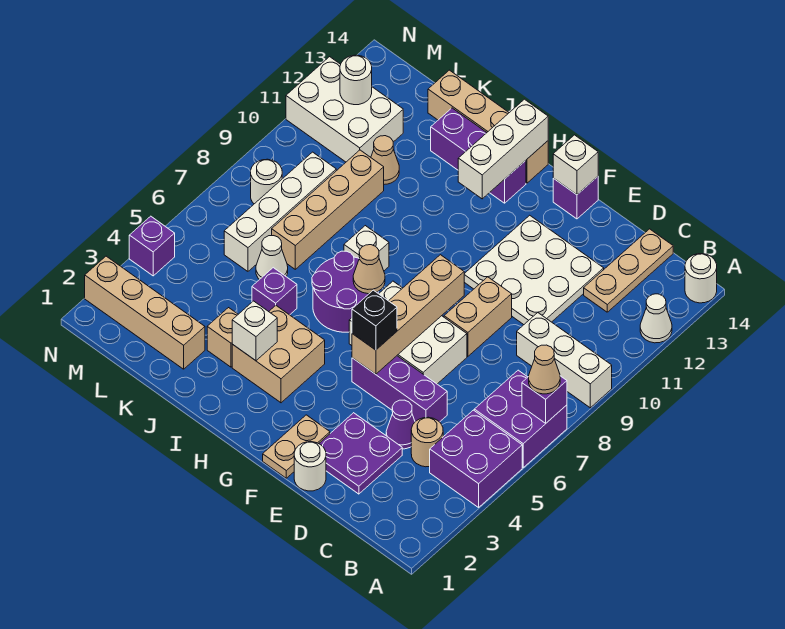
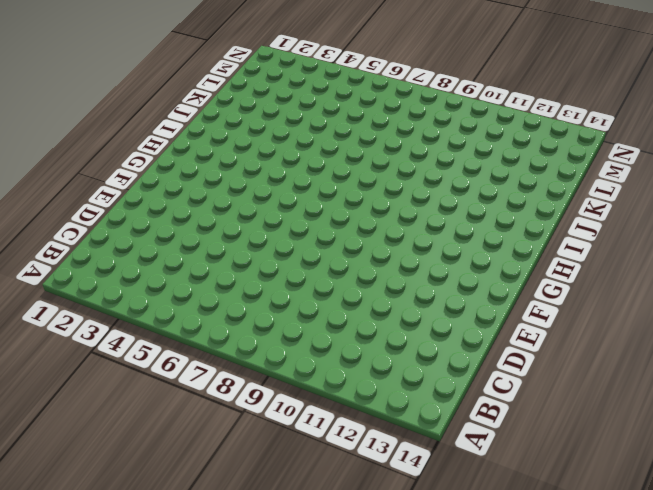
none -> purple brick A4:B5 level 1
none -> purple brick A6:B7 level 1
none -> white brick A9:C9 level 1
none -> white cone A12 level 1

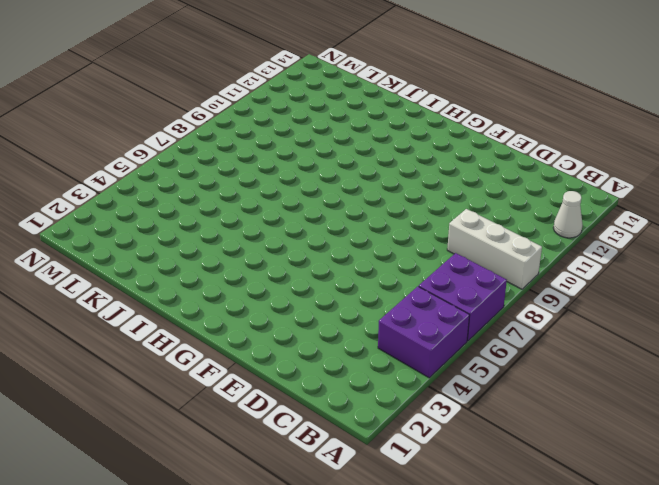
none -> white round brick A14 level 1
none -> tan round brick C4 level 1
none -> tan plate C12:C14 level 1
none -> purple plate D2:E3 level 1

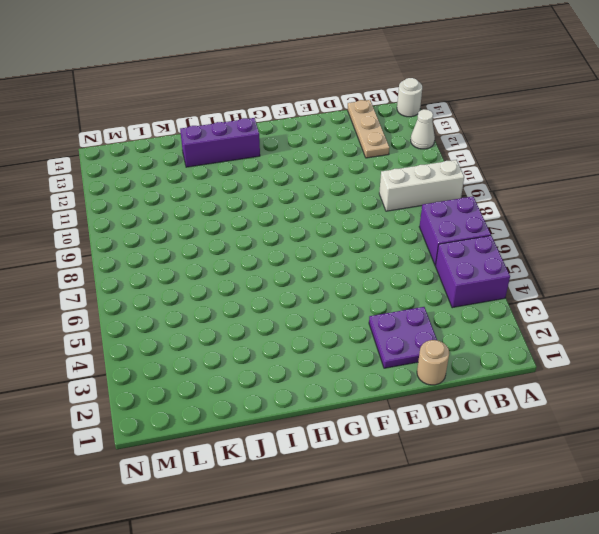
tan round brick D1 level 1 -> tan round brick C4 level 1
none -> purple cone D4 level 1
none -> purple brick D5:F5 level 1
none -> white plate D10:F12 level 1
none -> white round brick E1 level 1

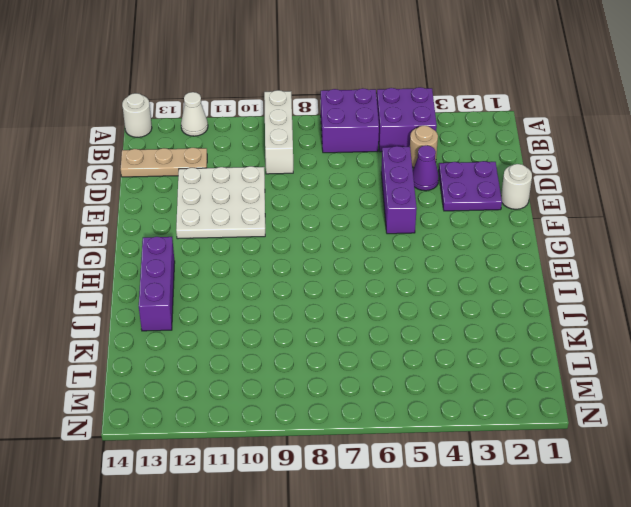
none -> white brick E6:G7 level 1
none -> tan brick E8:E9 level 1
none -> tan plate F1:F2 level 1
none -> purple brick F14 level 1

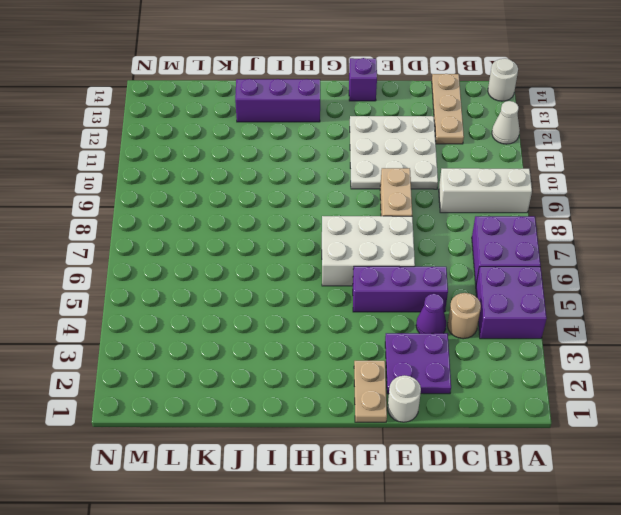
none -> tan brick H3:I4 level 1
none -> purple round brick H6:I7 level 1
none -> tan brick H14:K14 level 1
none -> white brick I8 level 1

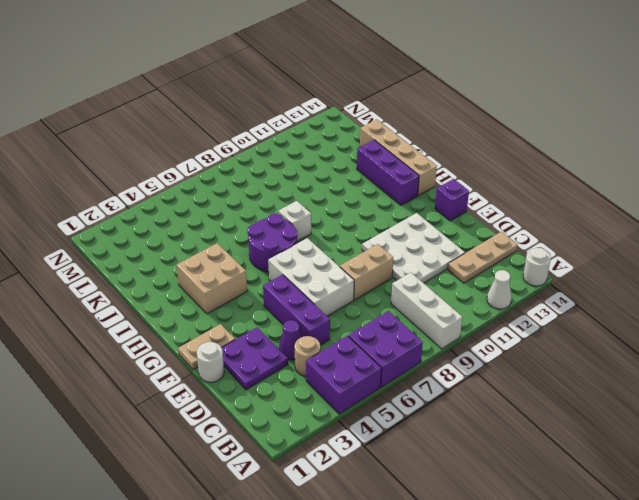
none -> tan brick J3 level 1
none -> purple brick J5 level 1
none -> tan brick K2:N2 level 1
none -> white cone K6 level 1

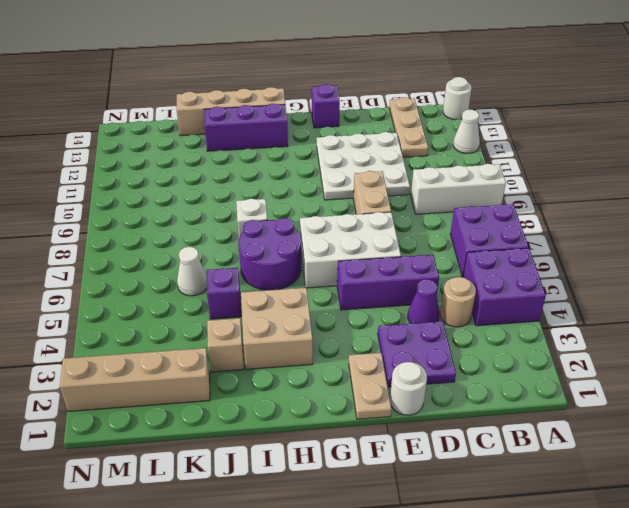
none -> tan brick K7:K10 level 1
none -> tan cone K11 level 1
none -> white brick L6:L9 level 1
none -> white brick L11:N12 level 1

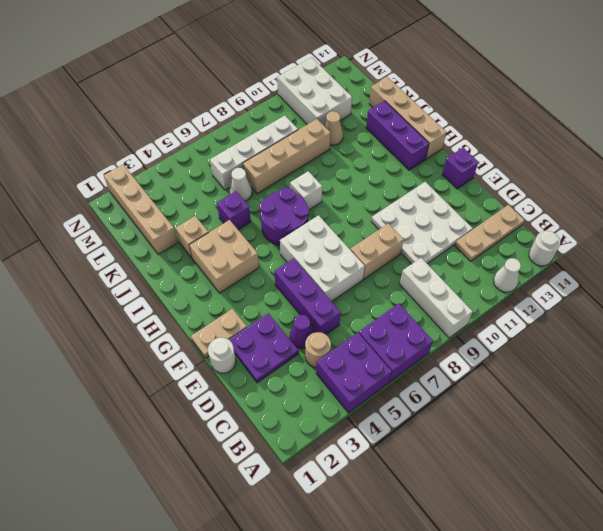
none -> white round brick M8 level 1
none -> purple brick N4 level 1
none -> purple brick A7 level 2
none -> tan brick F5:F8 level 2

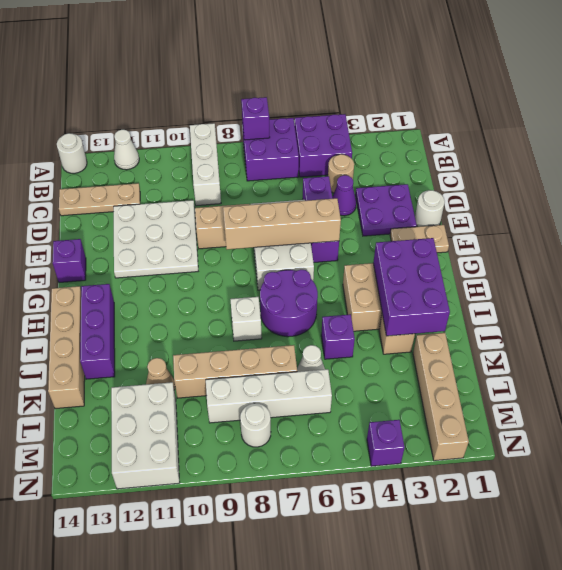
purple brick H2:J3 level 2 -> white brick I3 level 2
none -> white brick F14 level 2
none -> tan cone H7 level 2
none -> white brick H12:H14 level 2
none -> white round brick M12 level 2

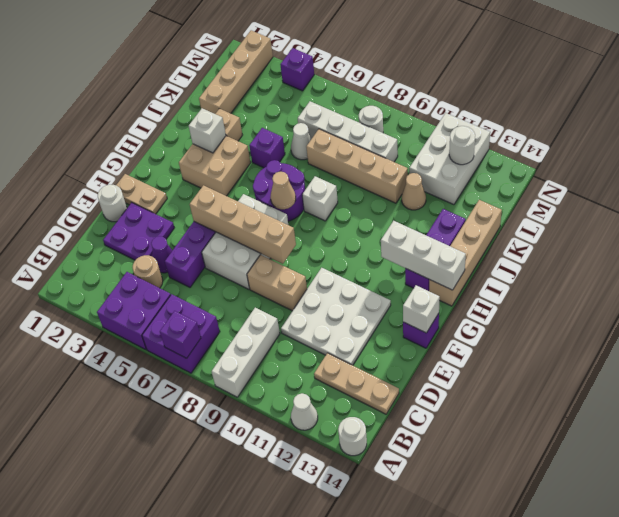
none -> tan cone A7 level 3
none -> black brick F5 level 3

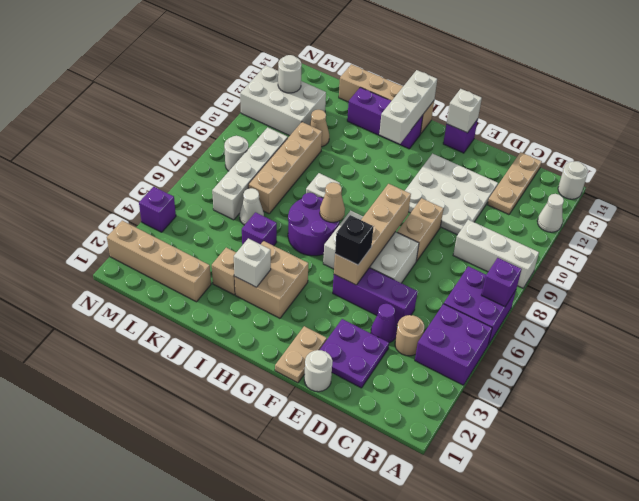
none -> tan cone A7 level 3

